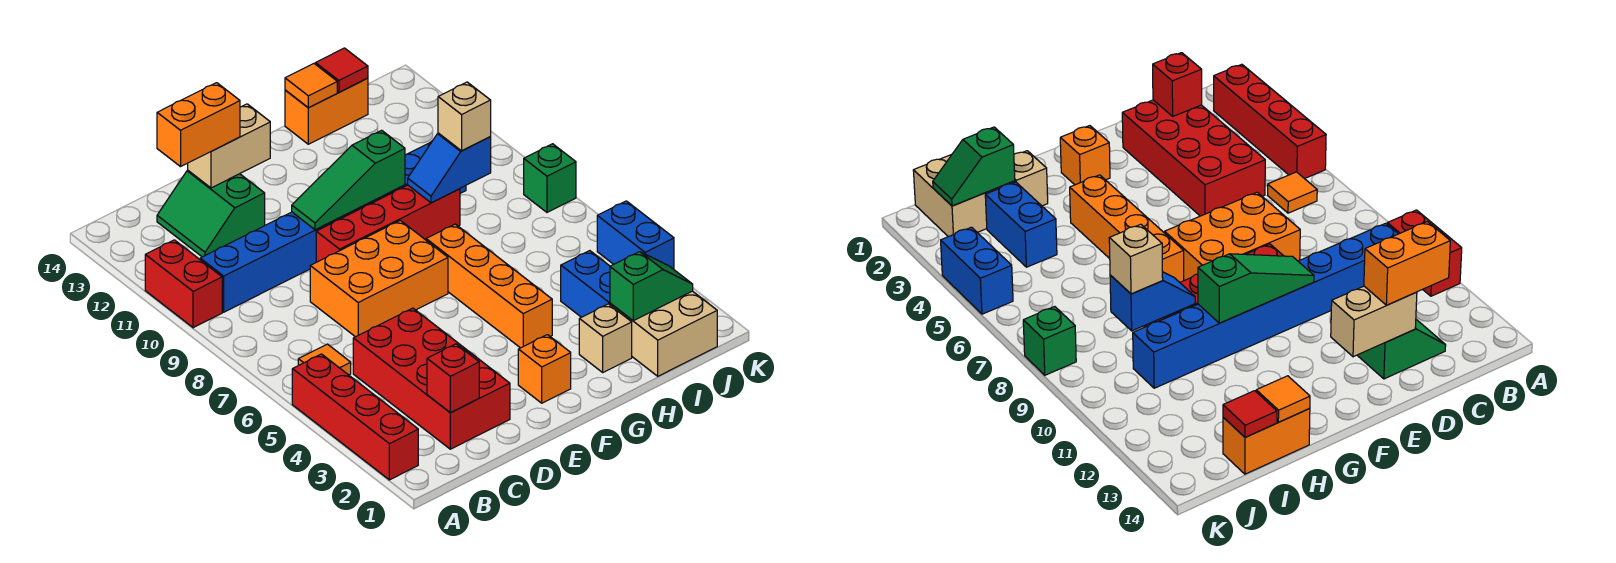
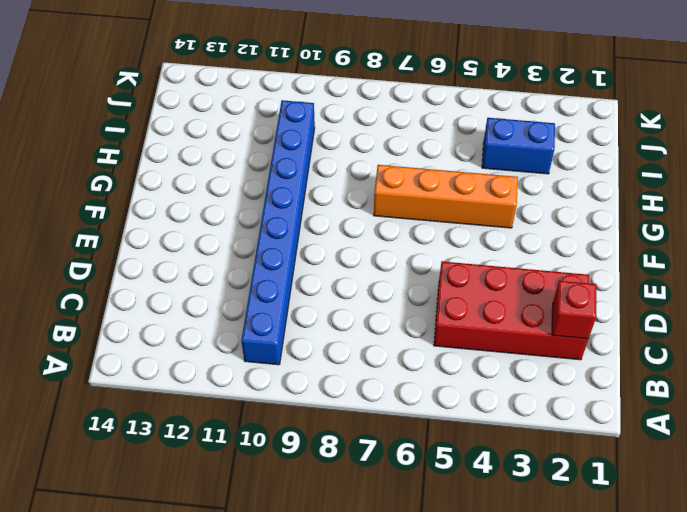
none -> red brick A2:A5 level 1
none -> red brick A10:A11 level 1
none -> orange tile B6 level 1

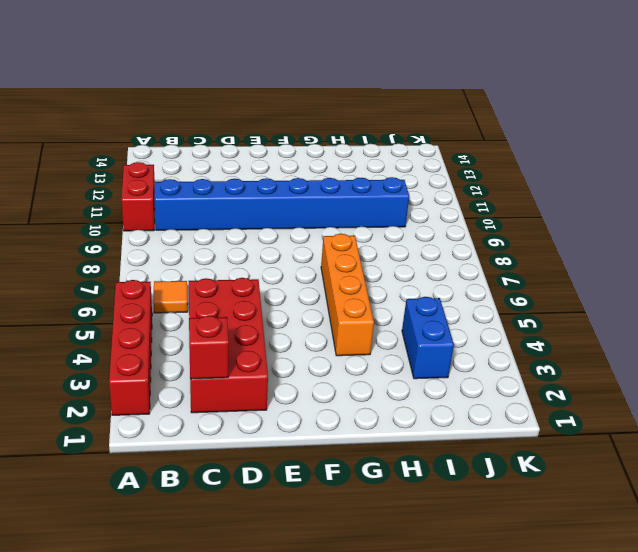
none -> green slope C12:D13 level 1 top D
none -> orange brick D7:F8 level 1
none -> red brick E9:H9 level 1

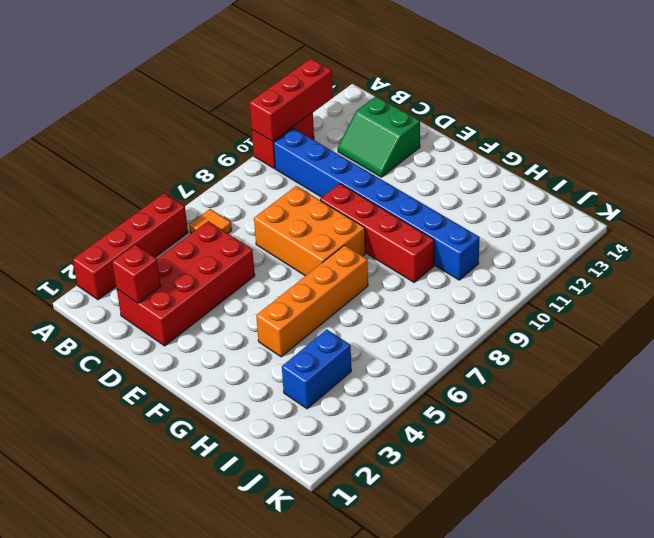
red brick A10:A12 level 2 -> none
green slope C12:D13 level 1 top 13 -> green slope C12:D13 level 1 top D
none -> orange brick F2 level 1
none -> tan brick H2 level 1
none -> orange brick H14:I14 level 1

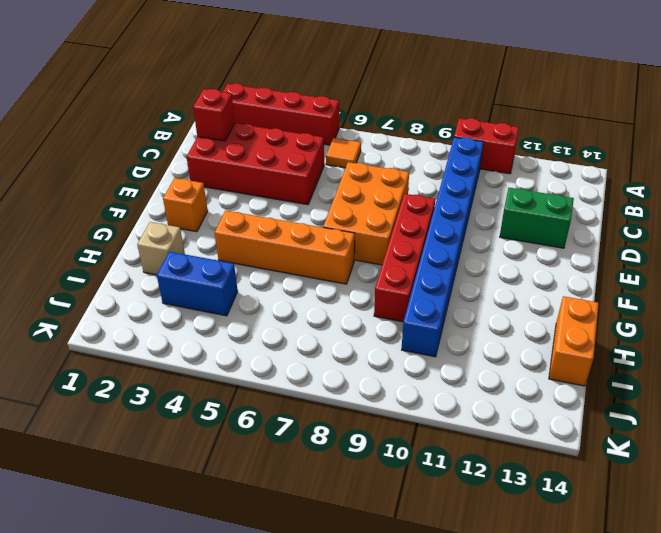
none -> tan brick I1:J2 level 1
none -> blue brick K4:K5 level 1
none -> green brick K8 level 1

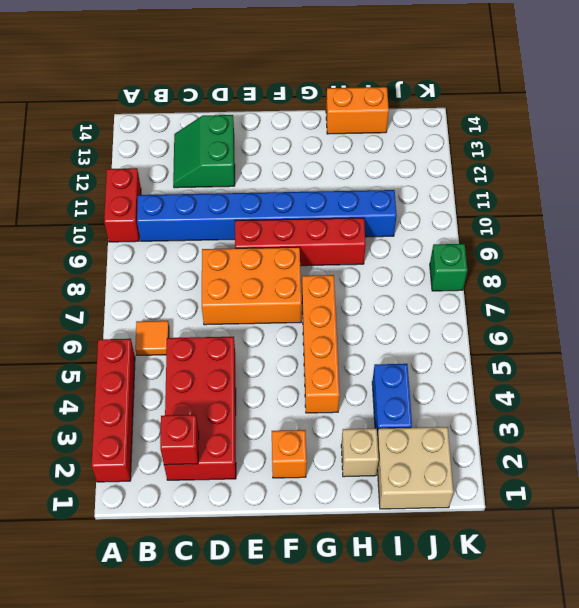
none -> blue brick K4:K5 level 1
none -> tan brick D13:E13 level 2
none -> green slope E10:G10 level 2 top G

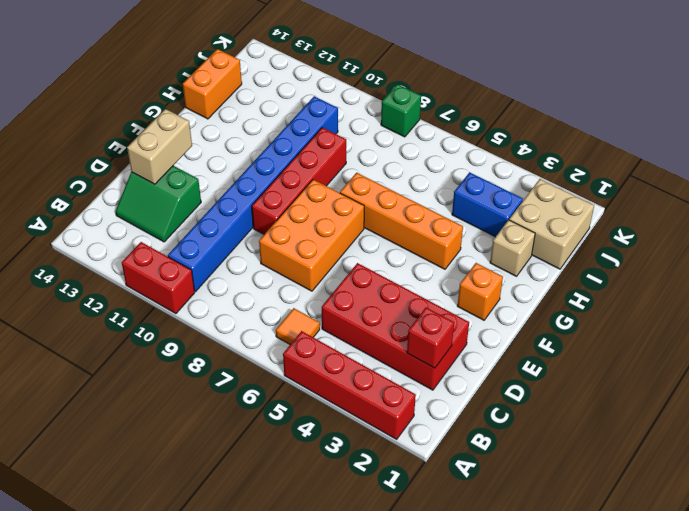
none -> blue brick K4:K5 level 1
none -> green slope E10:G10 level 2 top G
none -> blue slope H9:I9 level 2 top I

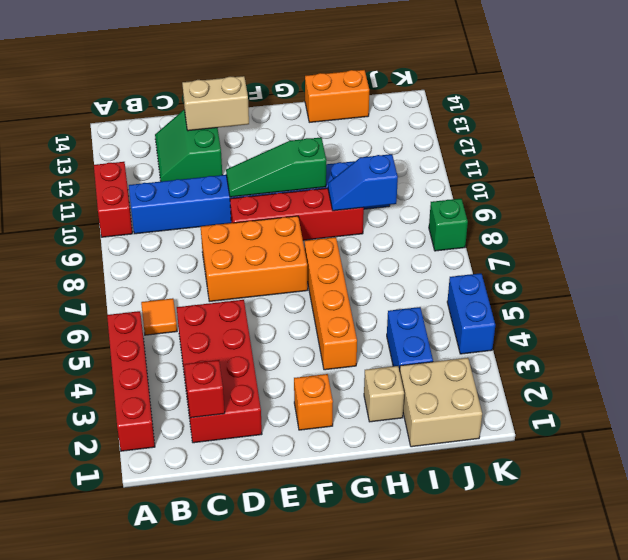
none -> orange tile H14 level 2
none -> green slope I2:J2 level 2 top I
none -> red tile I14 level 2

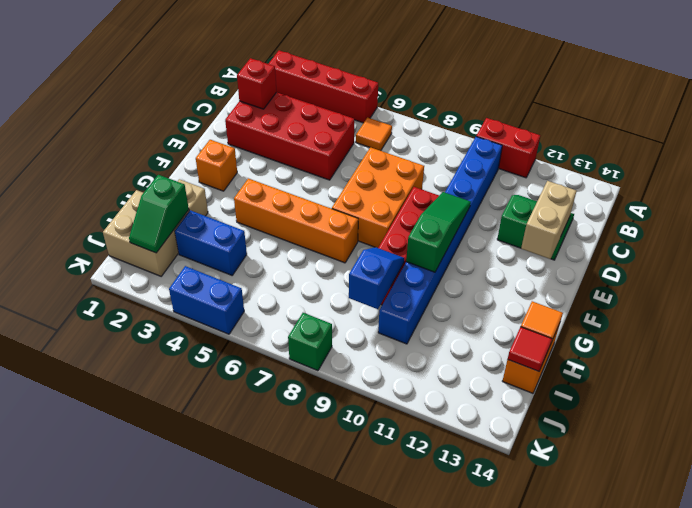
none -> orange brick C13:D13 level 3
none -> tan brick I9 level 3

